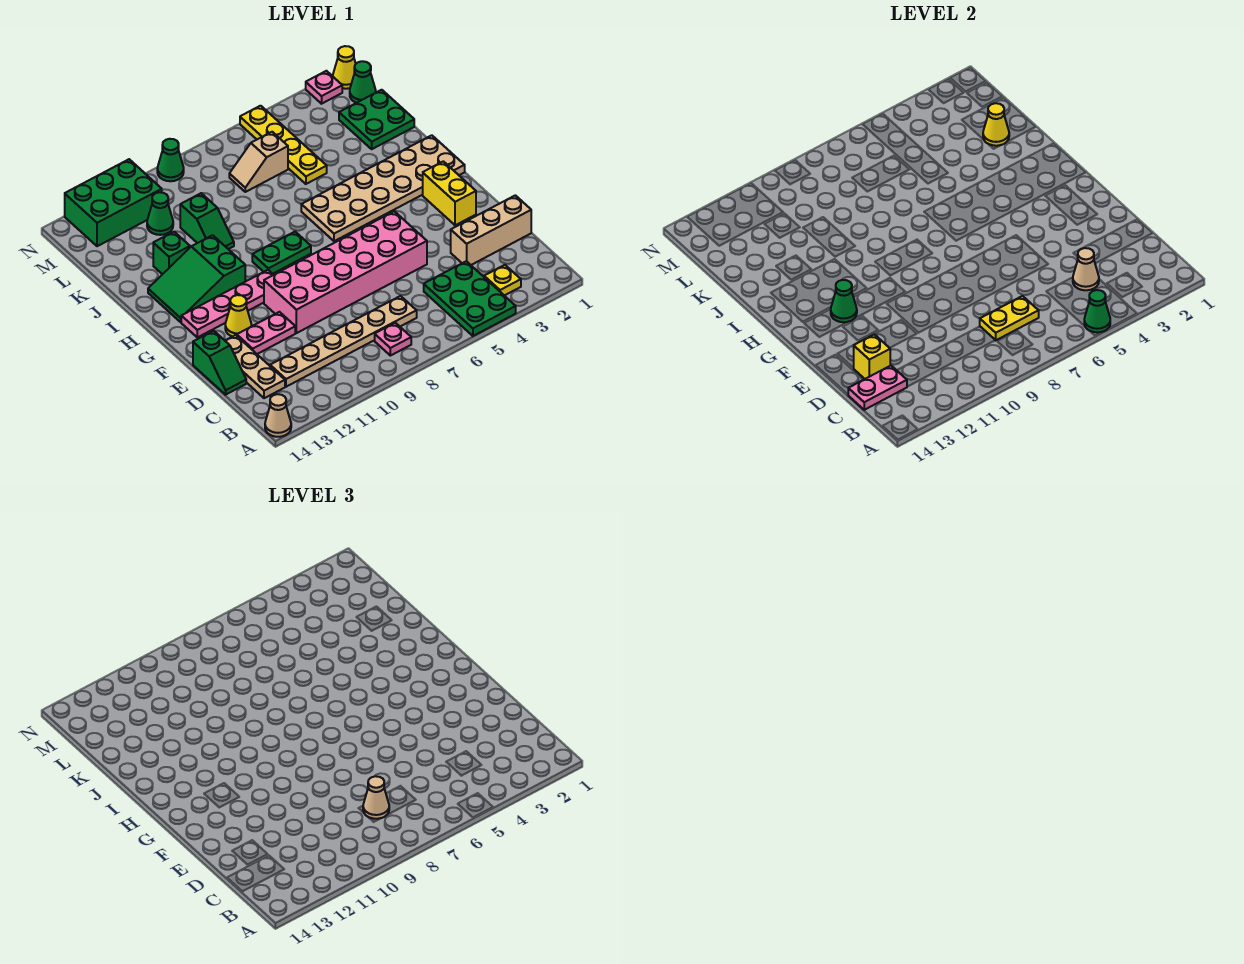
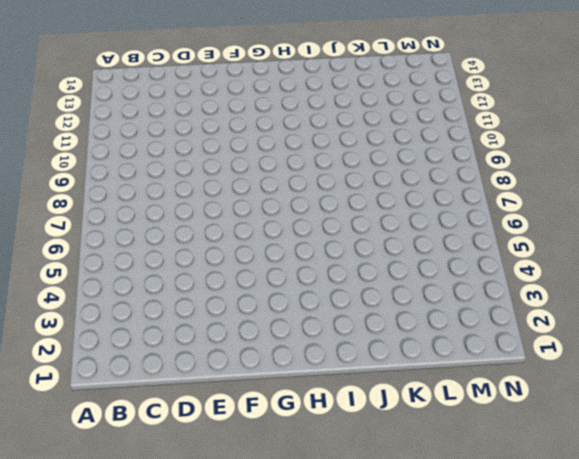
none -> green plate A4:C5 level 1
none -> tan cone A14 level 1
none -> yellow plate B3 level 1
none -> pink plate B8 level 1

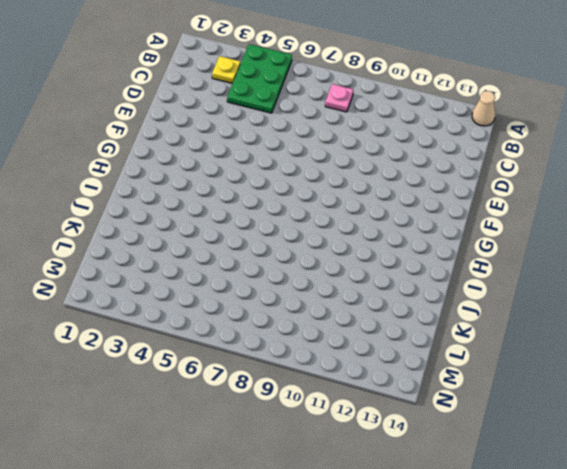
none -> tan plate C7:C12 level 1
none -> tan plate C13:E13 level 1
none -> tan brick D1:D3 level 1
none -> green slope D14:E14 level 1 top E

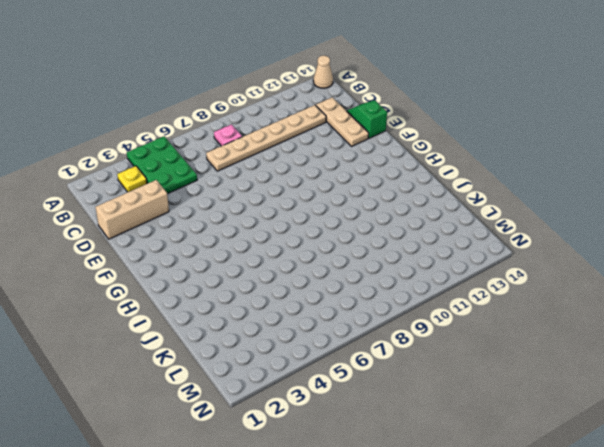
none -> pink brick E5:F10 level 1
none -> pink plate E11:E12 level 1
none -> yellow brick F2:G2 level 1
none -> yellow cone F12 level 1

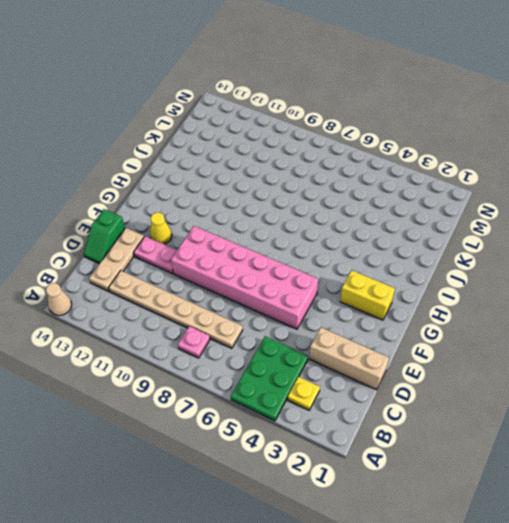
yellow brick G2:G3 level 1 -> yellow brick F2:G2 level 1
none -> pink plate G10:G13 level 1
none -> tan plate H1:I6 level 1
none -> green plate H8:H9 level 1
none -> green slope H11:I13 level 1 top 11

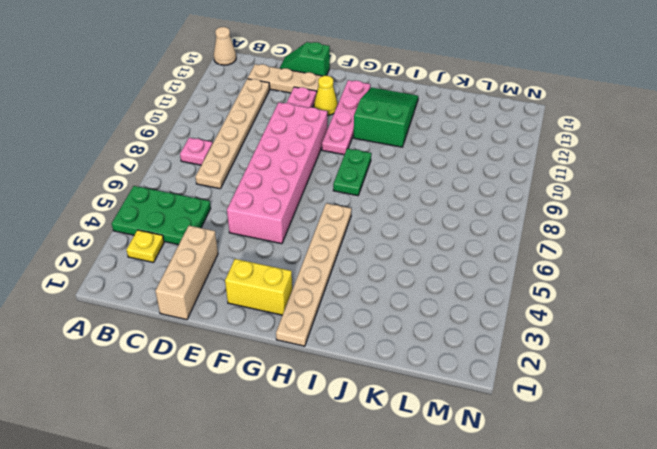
tan plate H1:H6 level 1 -> tan plate H1:I6 level 1
none -> green slope J10:K10 level 1 top K
none -> green brick J12 level 1
none -> green plate K1:L2 level 1
none -> yellow plate K5:N5 level 1

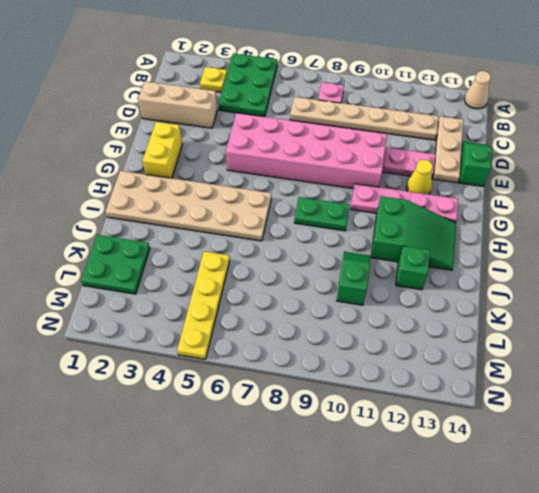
none -> tan slope L6:L7 level 1 top 6
none -> green cone L11 level 1
none -> green cone M1 level 1
none -> green brick M11:N13 level 1

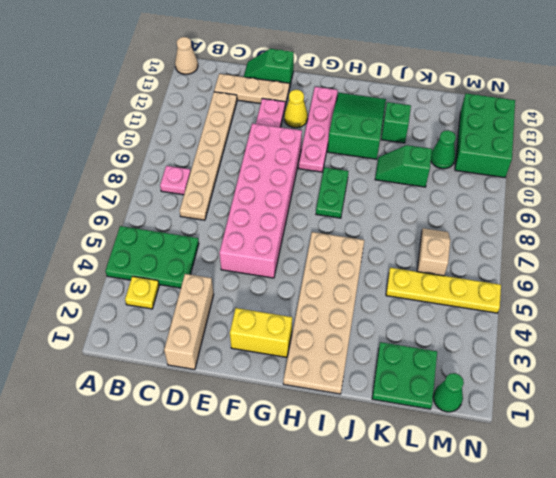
none -> yellow cone N1 level 1
none -> pink plate N2 level 1
none -> green cone N9 level 1
none -> green cone A5 level 2

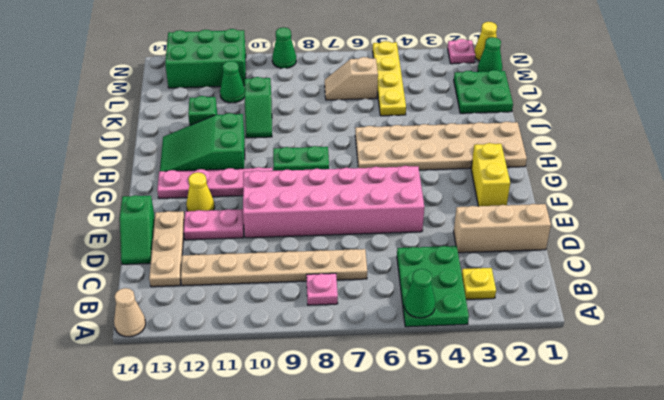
none -> tan cone C4 level 2
none -> yellow plate C7:C8 level 2
none -> pink plate C13:C14 level 2
none -> yellow brick D13 level 2

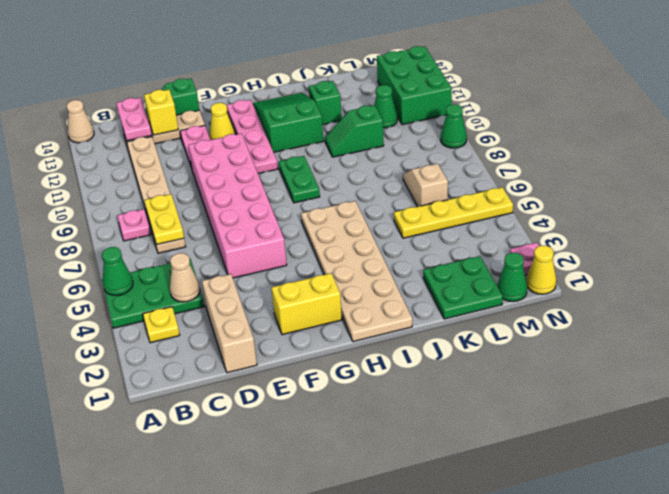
none -> green cone G12 level 2
none -> yellow cone K2 level 2
none -> tan cone C8 level 3

